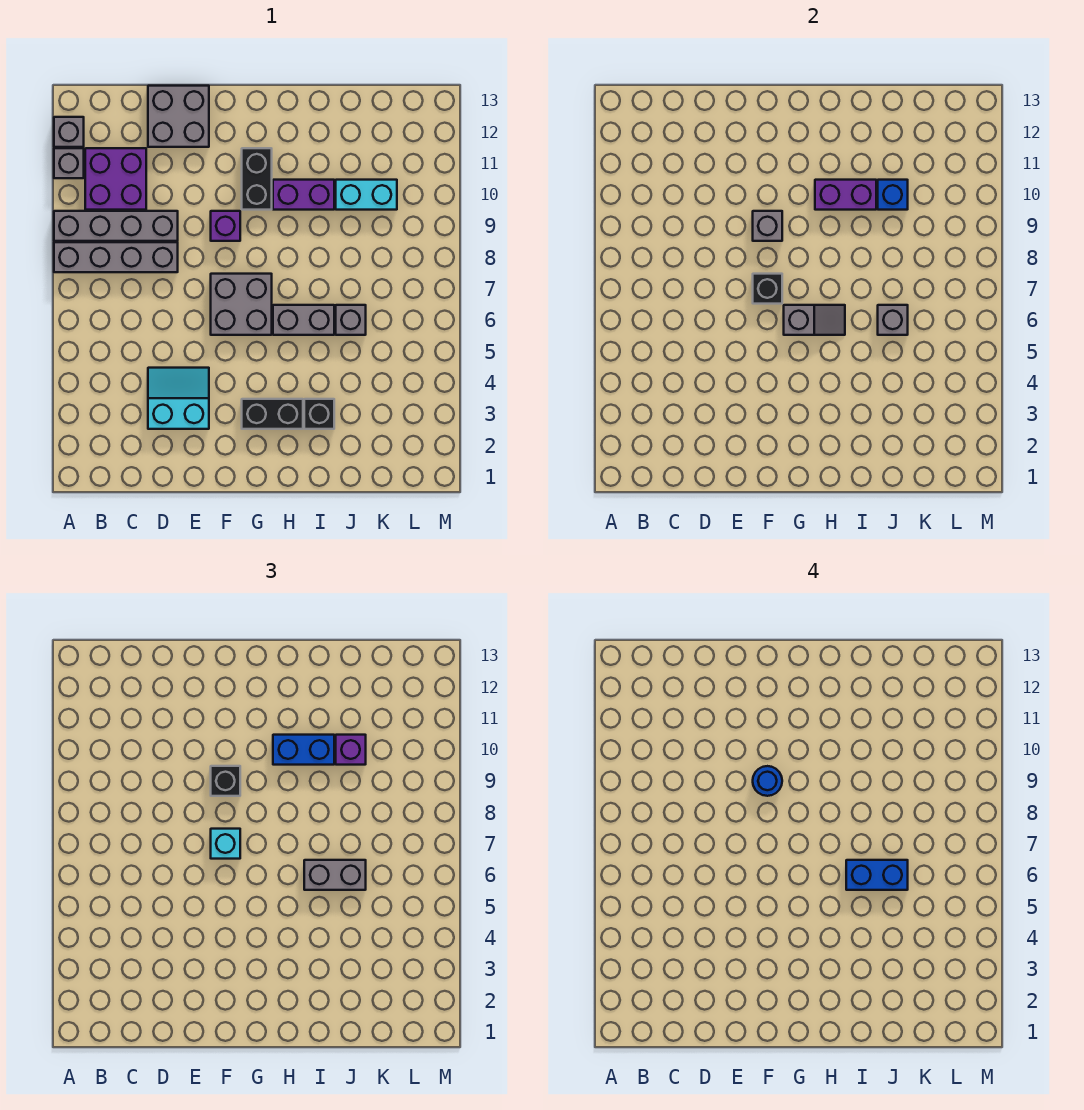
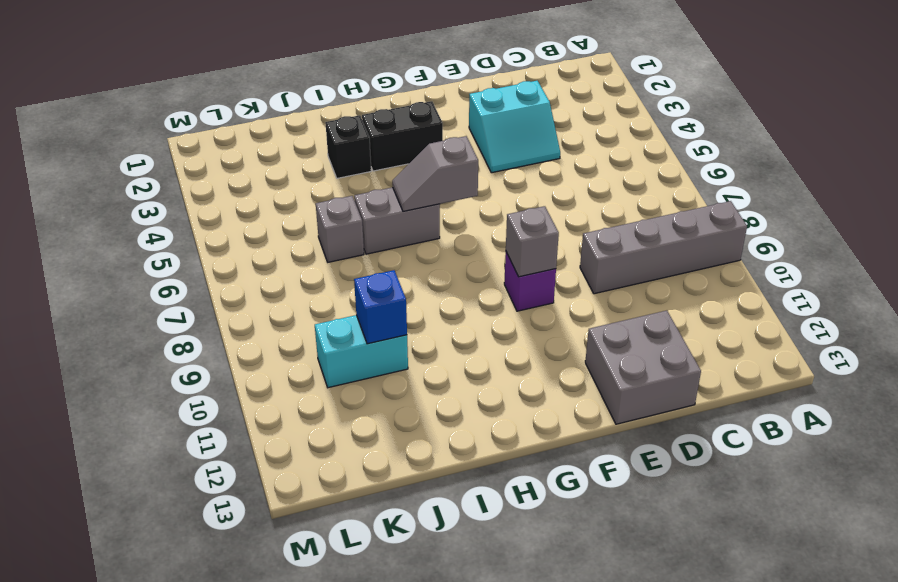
none -> grey brick A8:D8 level 1
none -> grey brick A11 level 1
none -> grey brick A12 level 1

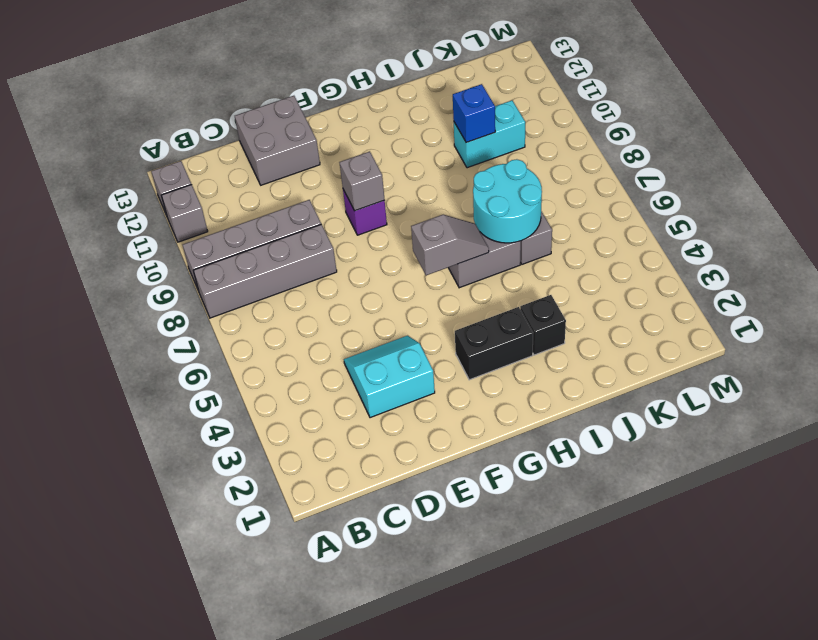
cyan round brick I6:J7 level 2 -> grey brick J6 level 2
none -> purple brick B10:C11 level 1
none -> grey brick F6:G7 level 1
none -> black brick G10:G11 level 1

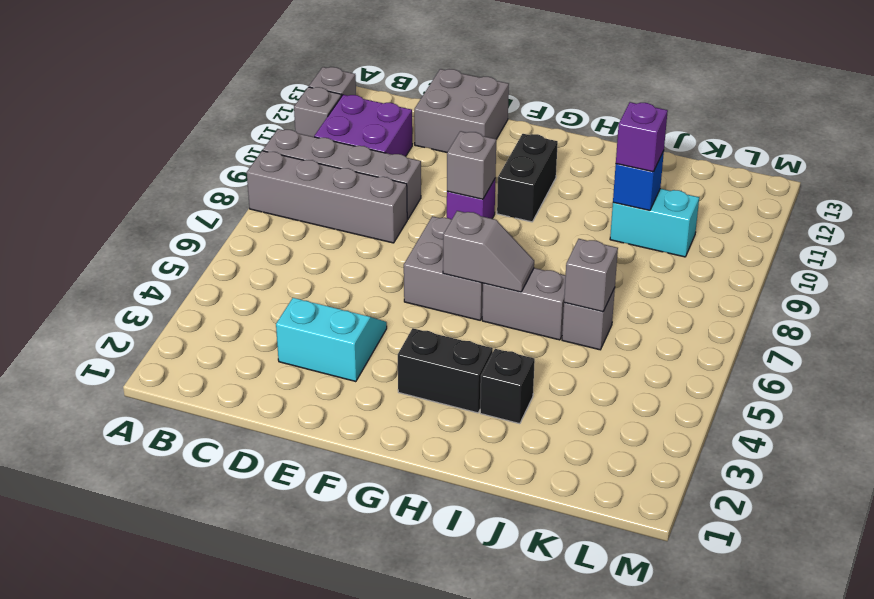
none -> purple brick H10:I10 level 1
none -> black brick F7 level 2
none -> purple brick H10:I10 level 2

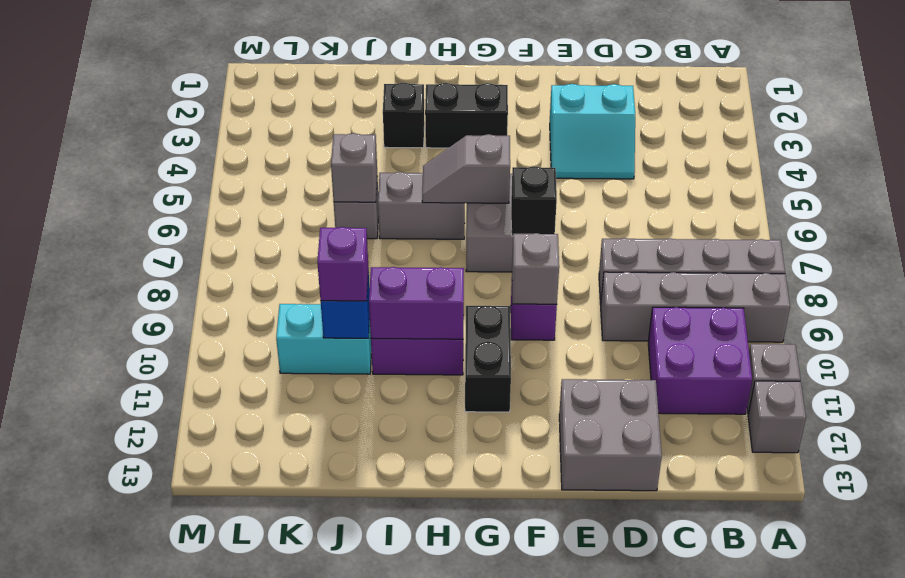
none -> cyan brick F7 level 3
none -> black brick F9 level 3
none -> blue brick H10:I10 level 3

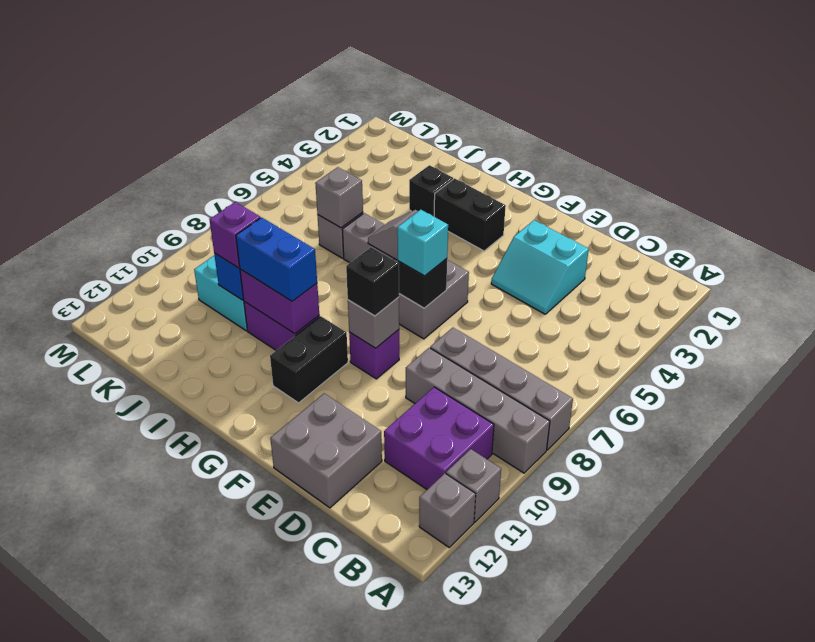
none -> grey brick I6:J6 level 3
none -> blue round brick F9 level 4
none -> blue brick I6:J6 level 4

